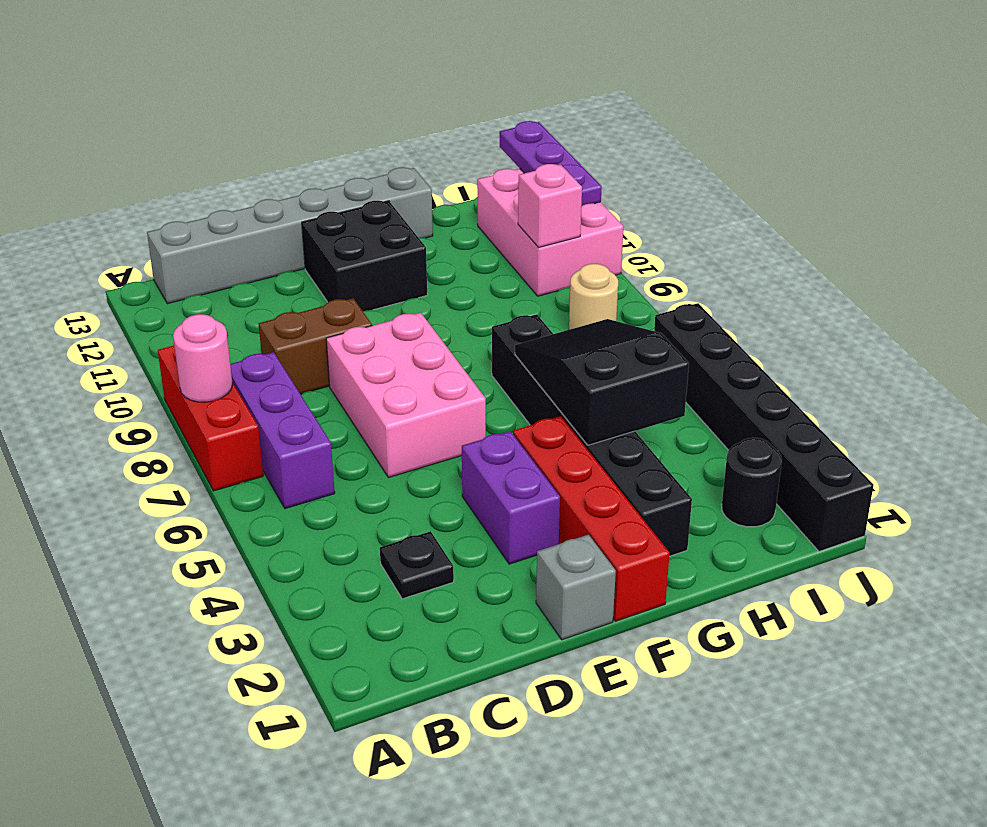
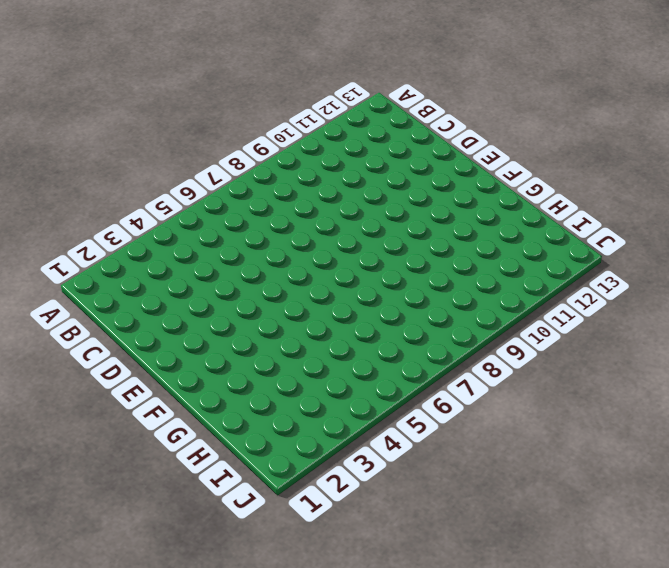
none -> red brick A7:A9 level 1
none -> purple brick B6:B8 level 1
none -> grey brick B13:G13 level 1

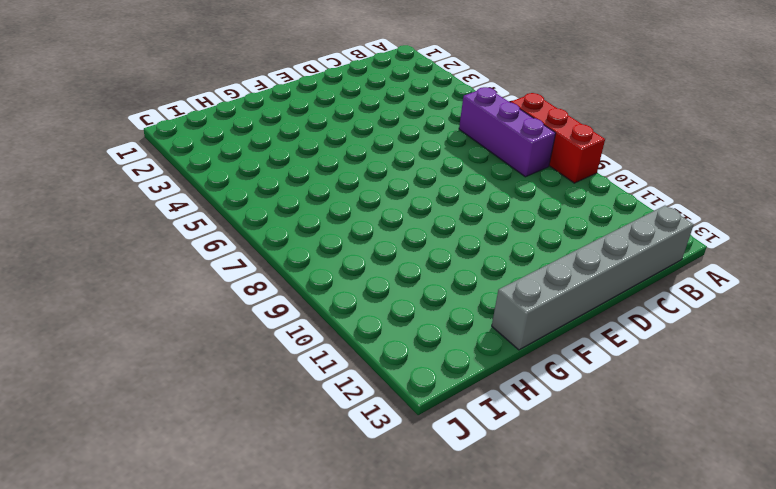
none -> black plate C3 level 1
none -> brown brick C9:D9 level 1
none -> pink brick D6:E8 level 1

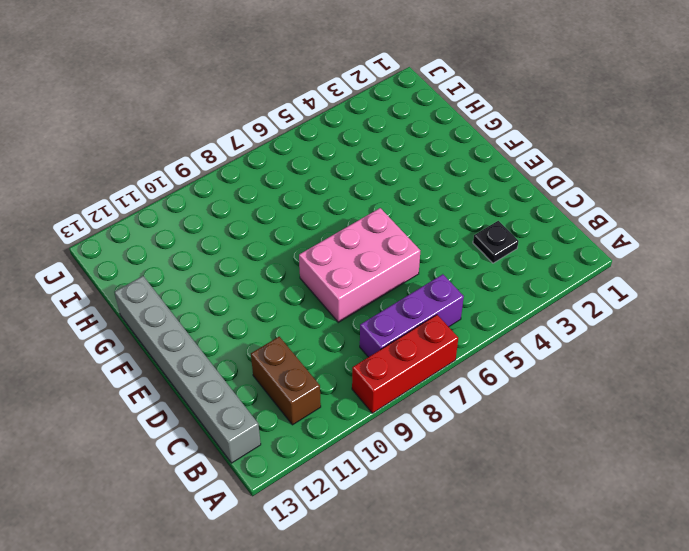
brown brick B11:C11 level 1 -> brown brick C9:D9 level 1
none -> grey brick E1 level 1
none -> purple brick E3:E4 level 1
none -> black brick E11:F12 level 1

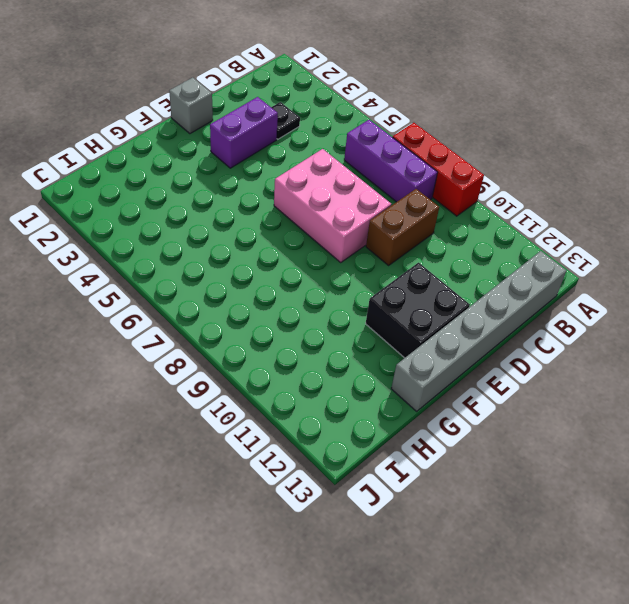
purple brick D3:E3 level 1 -> purple brick E3:E4 level 1
none -> red brick F1:F4 level 1
none -> black brick G2:G7 level 1
none -> black round brick I2 level 1

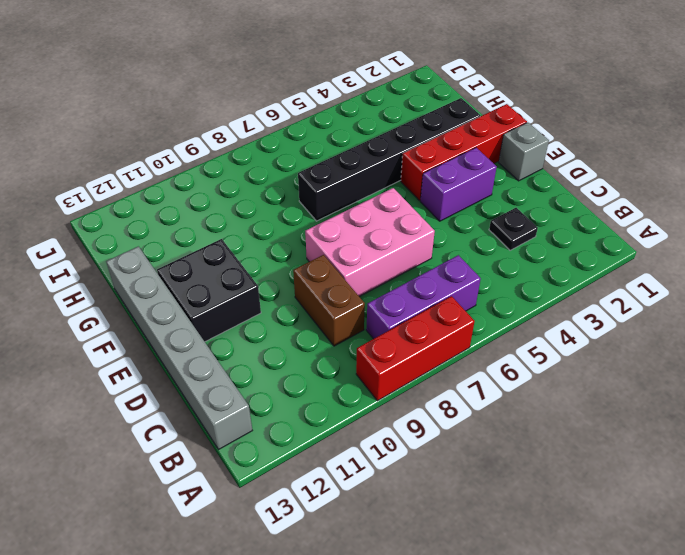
none -> black round brick I2 level 1
none -> tan round brick I8 level 1
none -> pink brick I10:J12 level 1

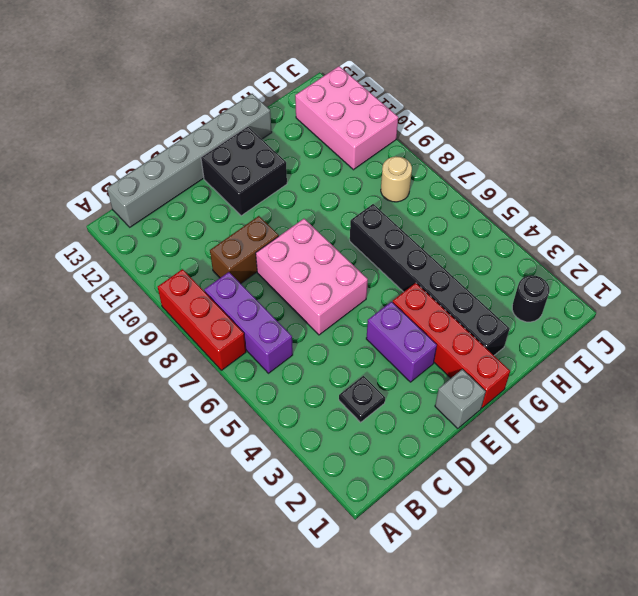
none -> black brick J1:J6 level 1
none -> pink round brick A8 level 2
none -> black slope G4:H6 level 2 top 4

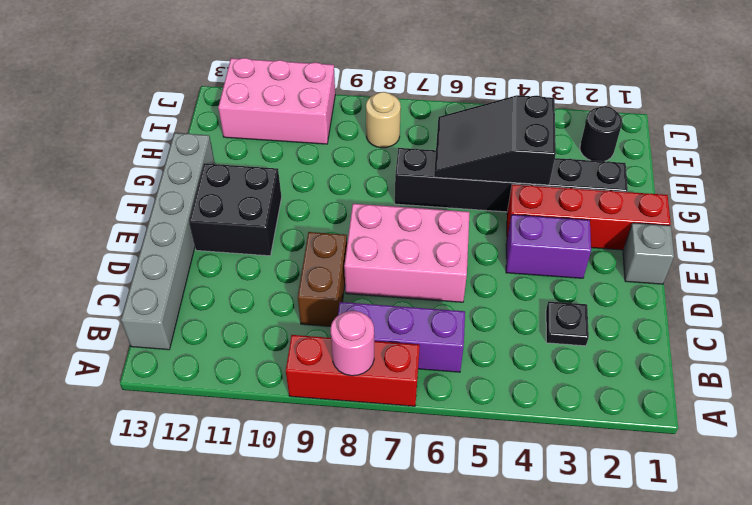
none -> black brick J1:J6 level 1
none -> pink brick I10 level 2
none -> purple plate J11:J13 level 2

